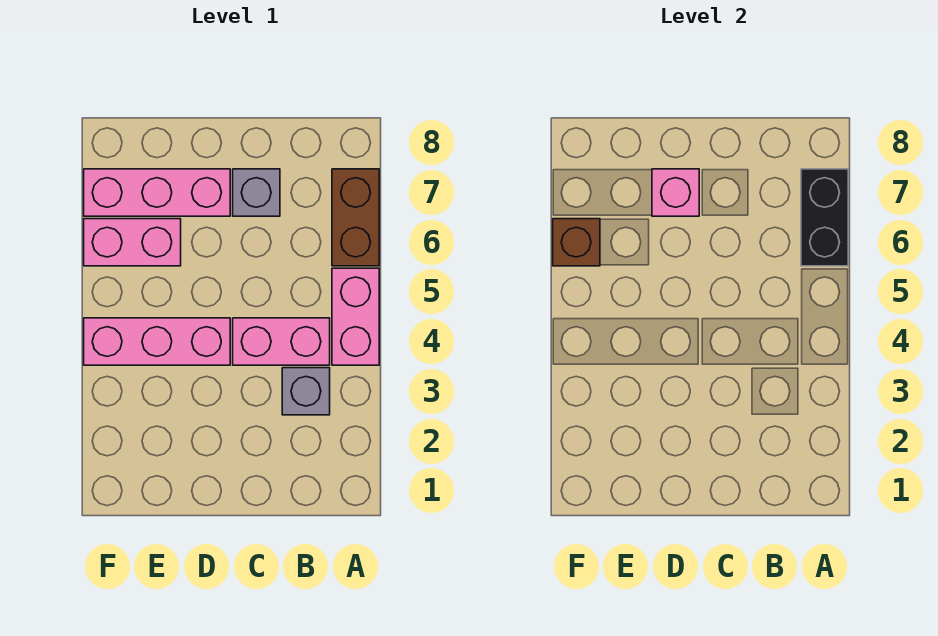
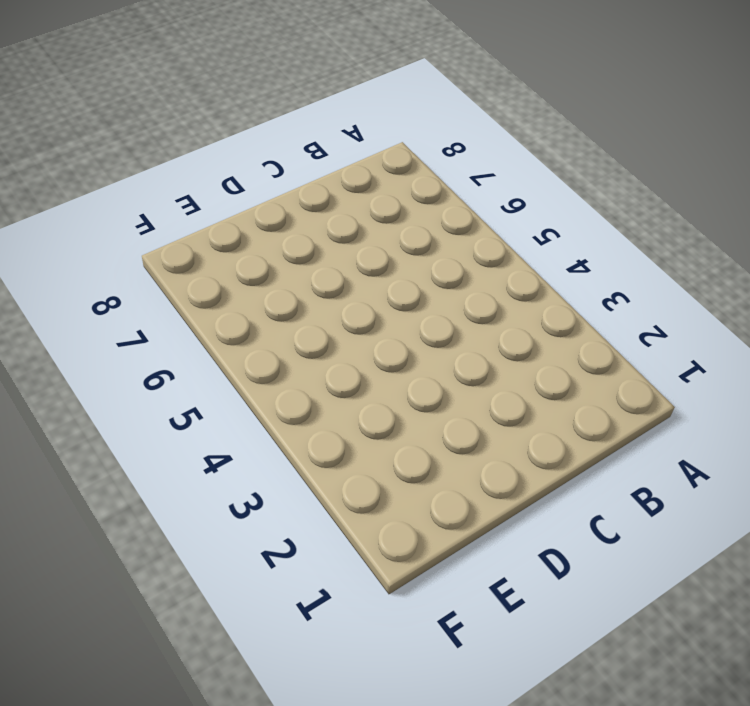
none -> pink brick A4:A5 level 1
none -> brown brick A6:A7 level 1

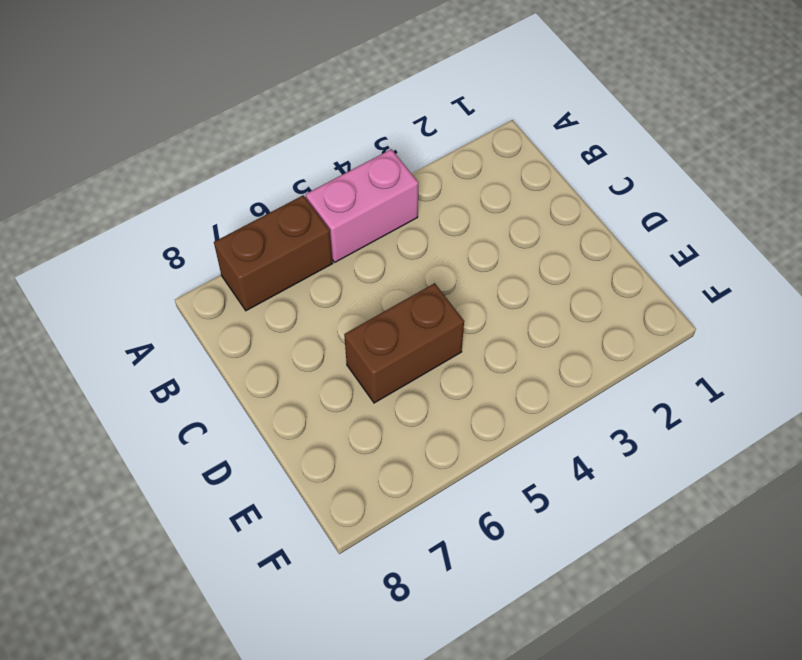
brown brick D5:D6 level 1 -> none
none -> grey brick B3 level 1
none -> pink brick B4:C4 level 1

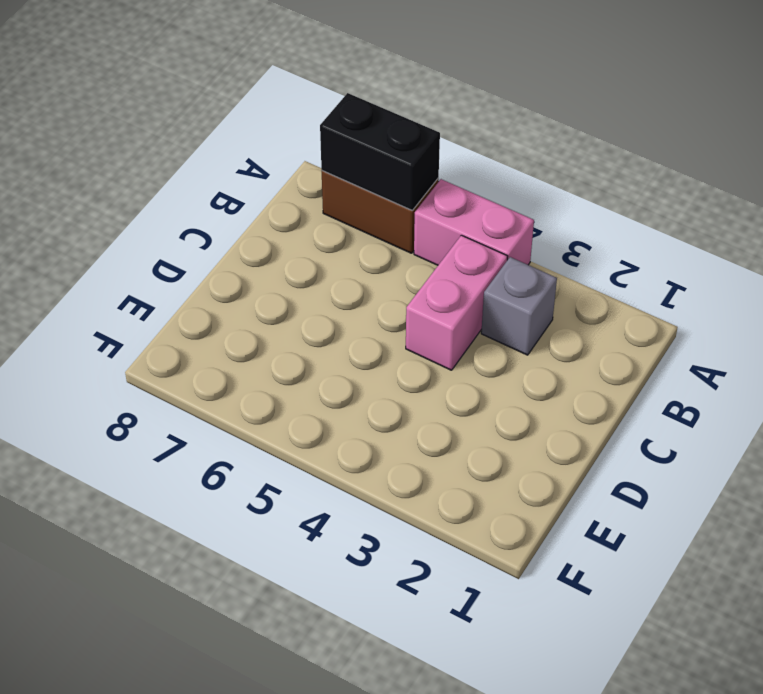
none -> grey brick C7 level 1
none -> pink brick D4:F4 level 1

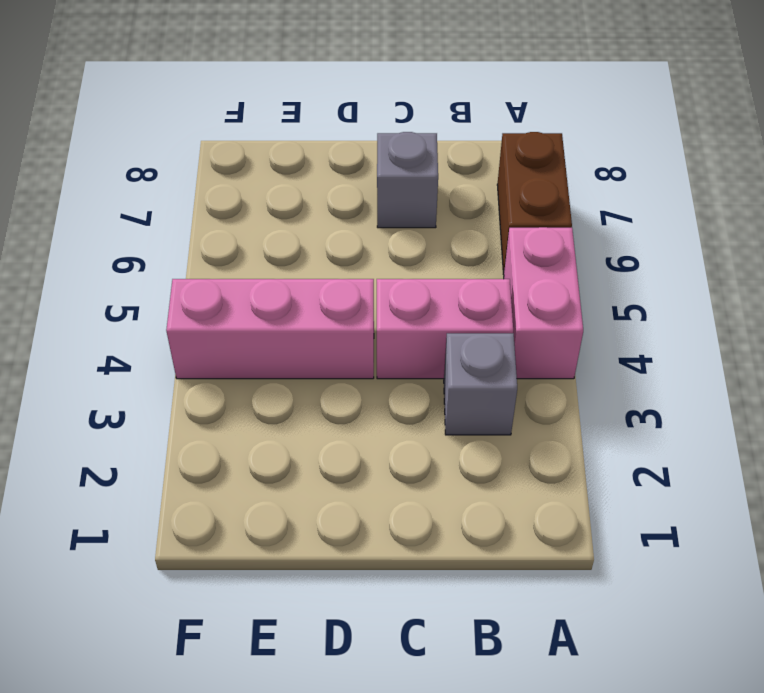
none -> pink brick D7:F7 level 1
none -> pink brick E6:F6 level 1

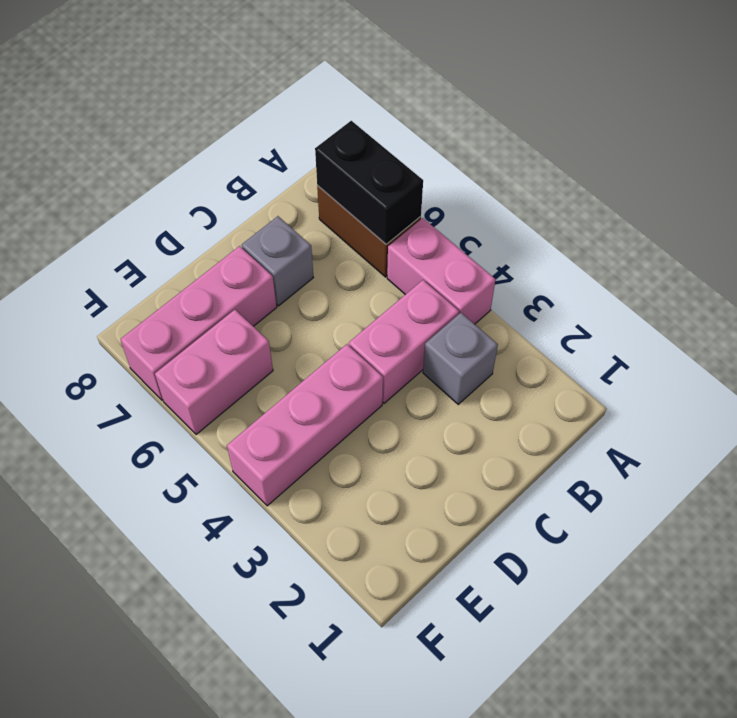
none -> pink brick D7 level 2
none -> brown brick F6 level 2

